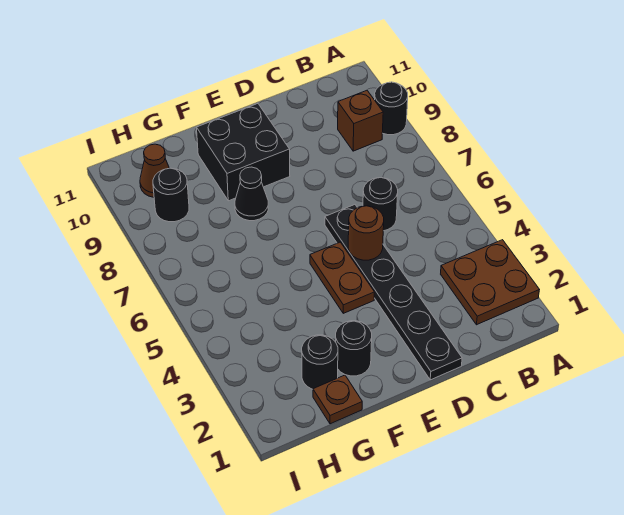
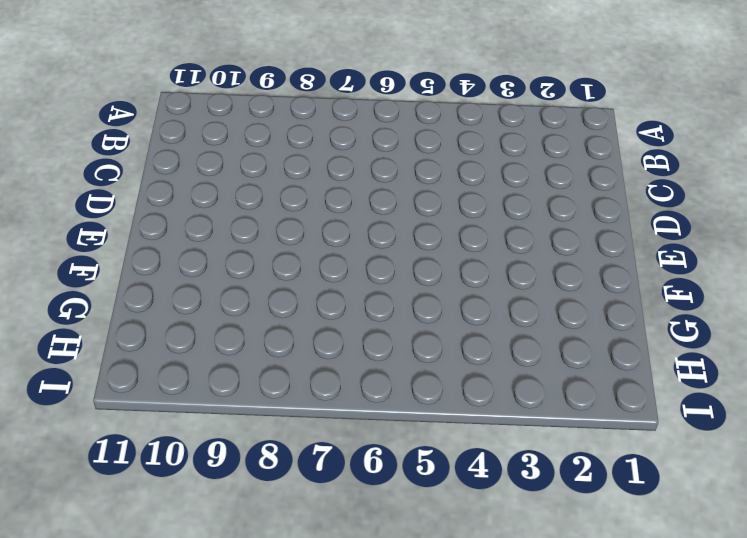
none -> brown plate A2:B3 level 1
none -> black round brick A9 level 1
none -> brown brick B9 level 1

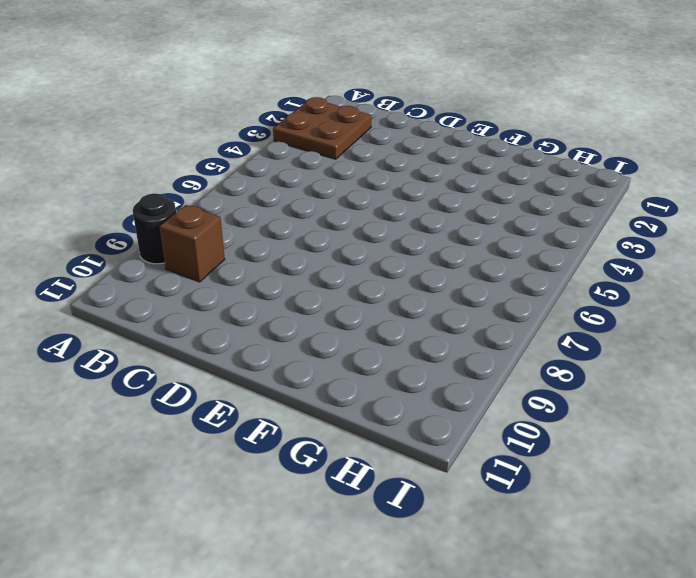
none -> black round brick C6 level 1
none -> black plate D1:D6 level 1
none -> brown plate E4:E5 level 1

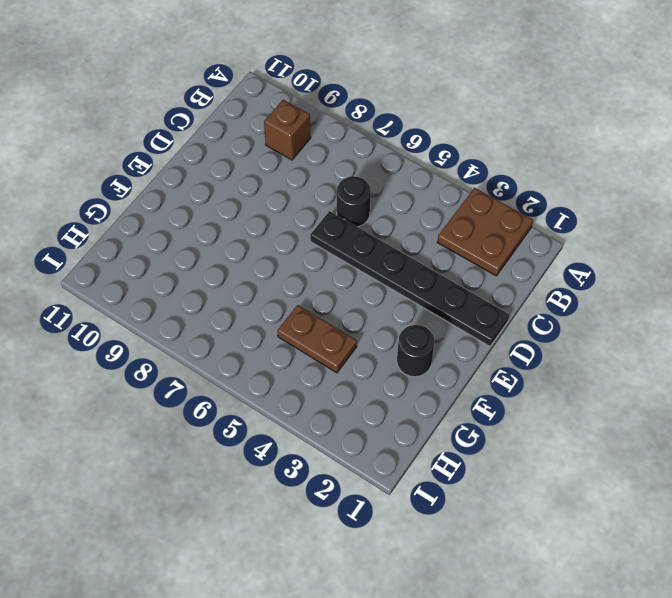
brown plate G4:G5 level 1 -> brown plate E4:E5 level 1
none -> black round brick A9 level 1
none -> black brick E9:F10 level 1
none -> black cone F8 level 1

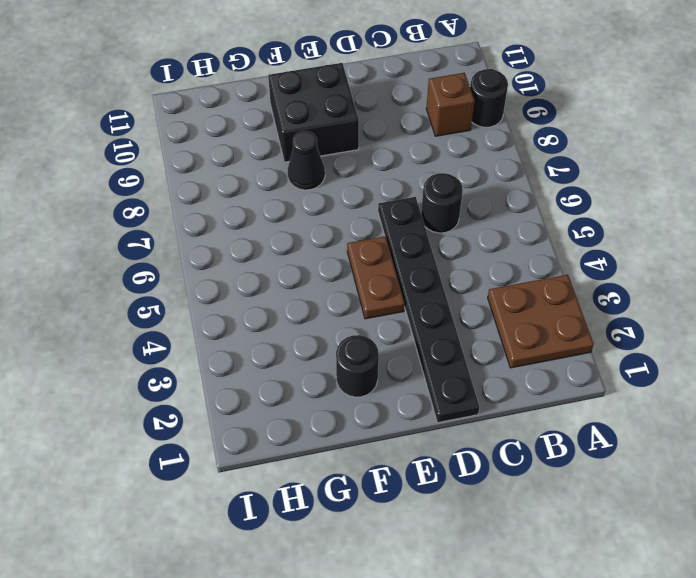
none -> brown plate G1 level 1
none -> black round brick G2 level 1
none -> black round brick H9 level 1

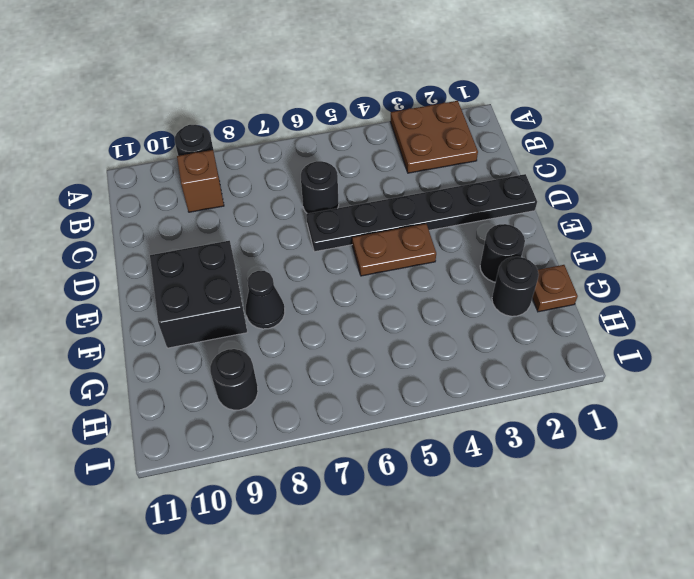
none -> brown cone H10 level 1
none -> brown round brick D5 level 2

